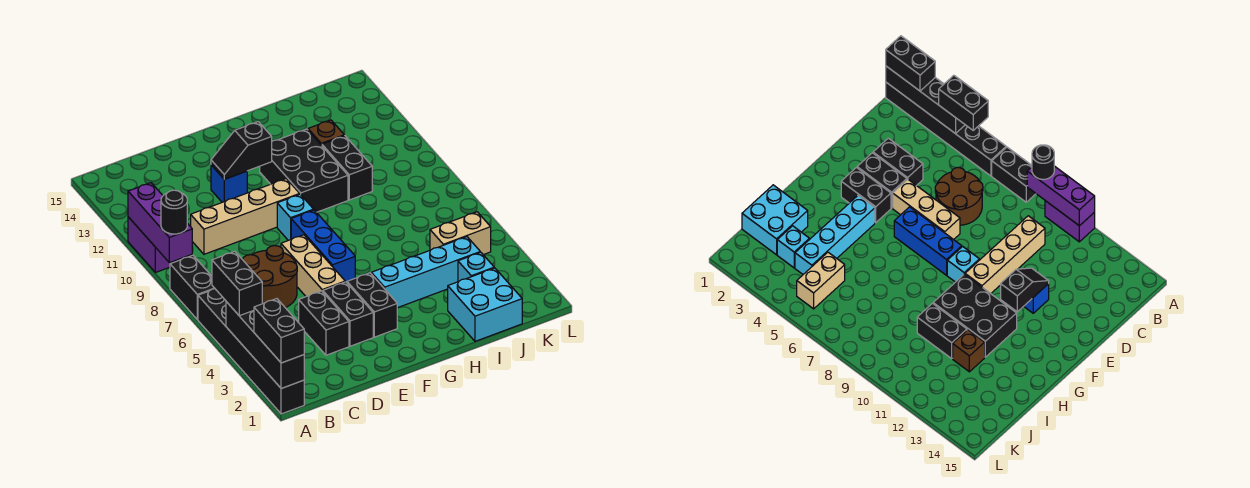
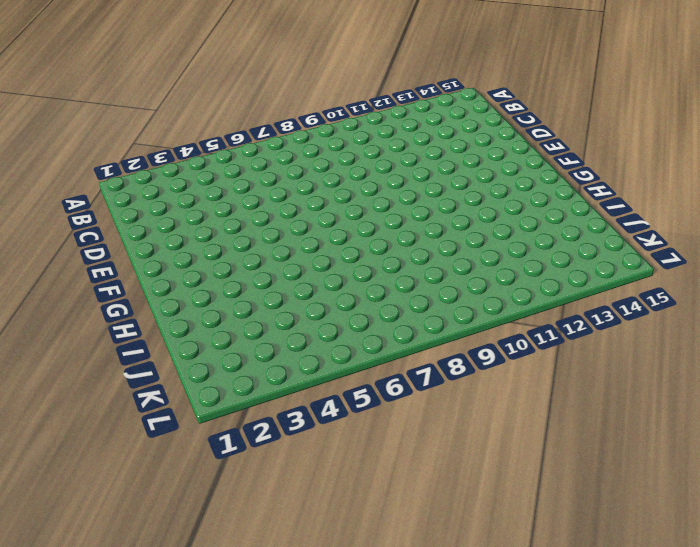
none -> black brick A1:A6 level 1
none -> black brick A7:A8 level 1
none -> purple brick A10:A11 level 1

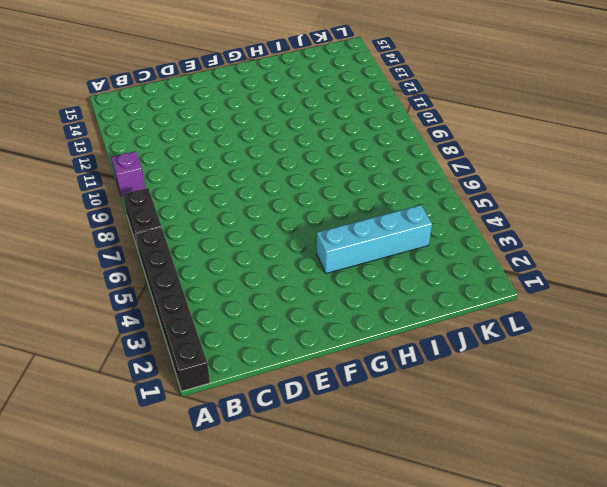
purple brick A10 level 1 -> purple brick A10:A11 level 1
none -> brown round brick C6:D7 level 1
none -> tan brick C10:F10 level 1
none -> black brick D3:D4 level 1

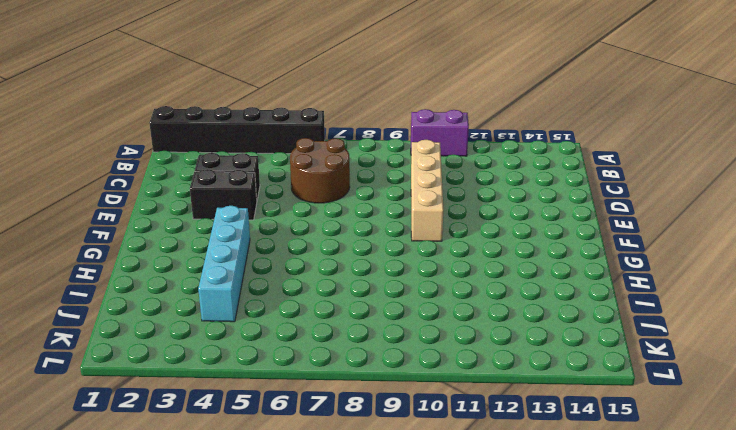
none -> black brick A7:A8 level 1
none -> tan brick E5:E7 level 1
none -> blue brick E12 level 1

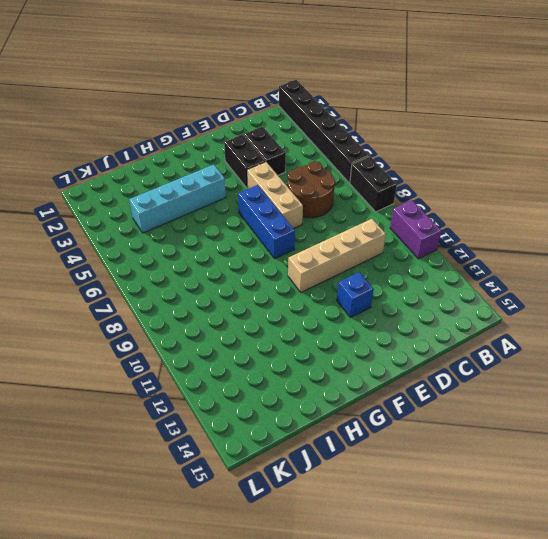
none -> black brick F3:F4 level 1
none -> cyan brick F9 level 1
none -> black brick G10:H12 level 1

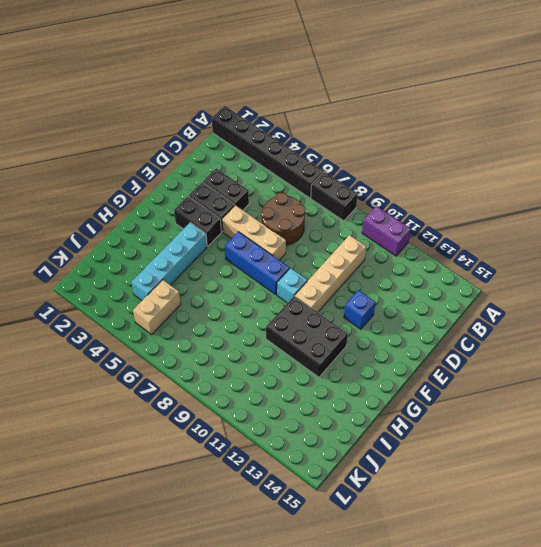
none -> cyan brick I1:J2 level 1
none -> black brick I10:I11 level 1
none -> brown brick I12 level 1

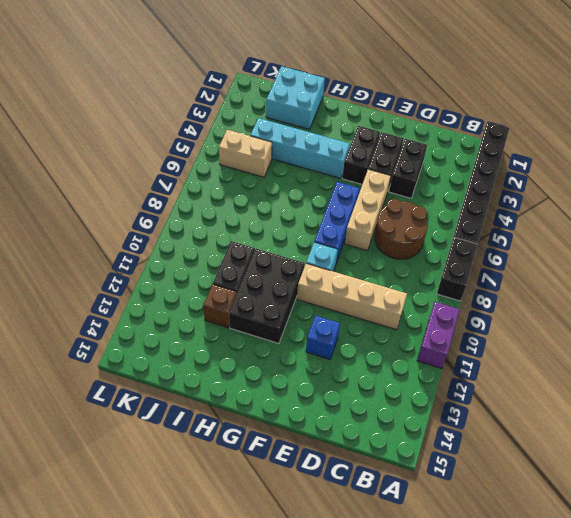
none -> cyan brick J3 level 1
none -> black brick A1:A4 level 2
none -> purple brick A9:A11 level 2

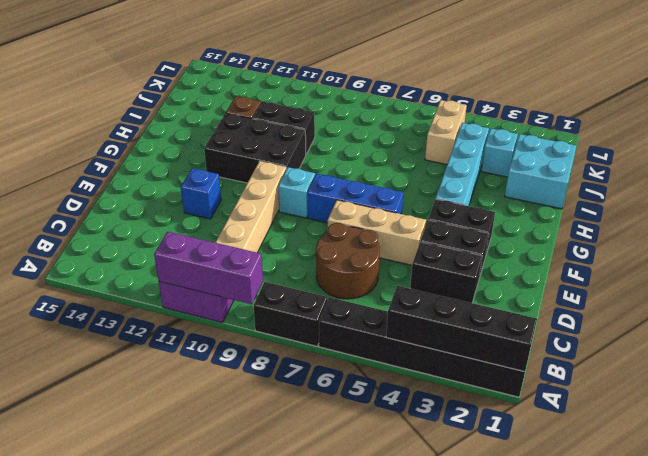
none -> black slope E12:F12 level 2 top F
none -> black brick A1:A2 level 3
none -> black brick A4:A5 level 3

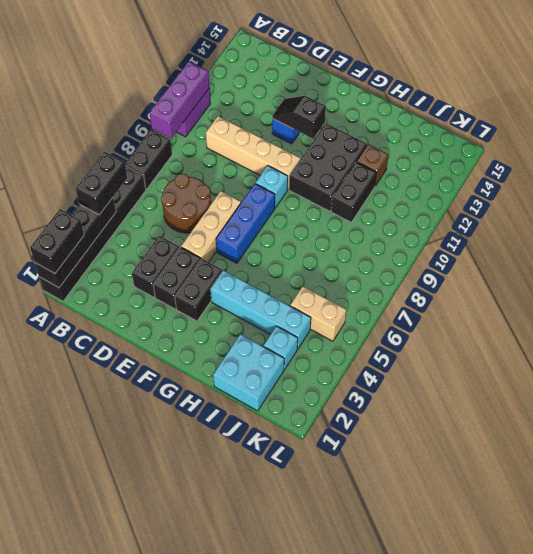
none -> black round brick A9 level 3

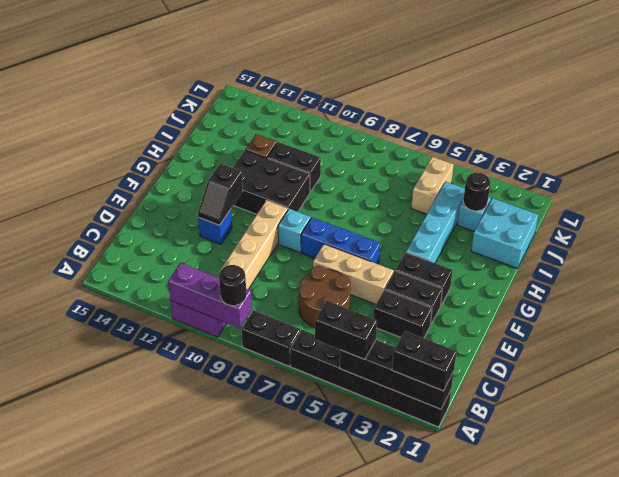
black round brick J3 level 2 -> none

